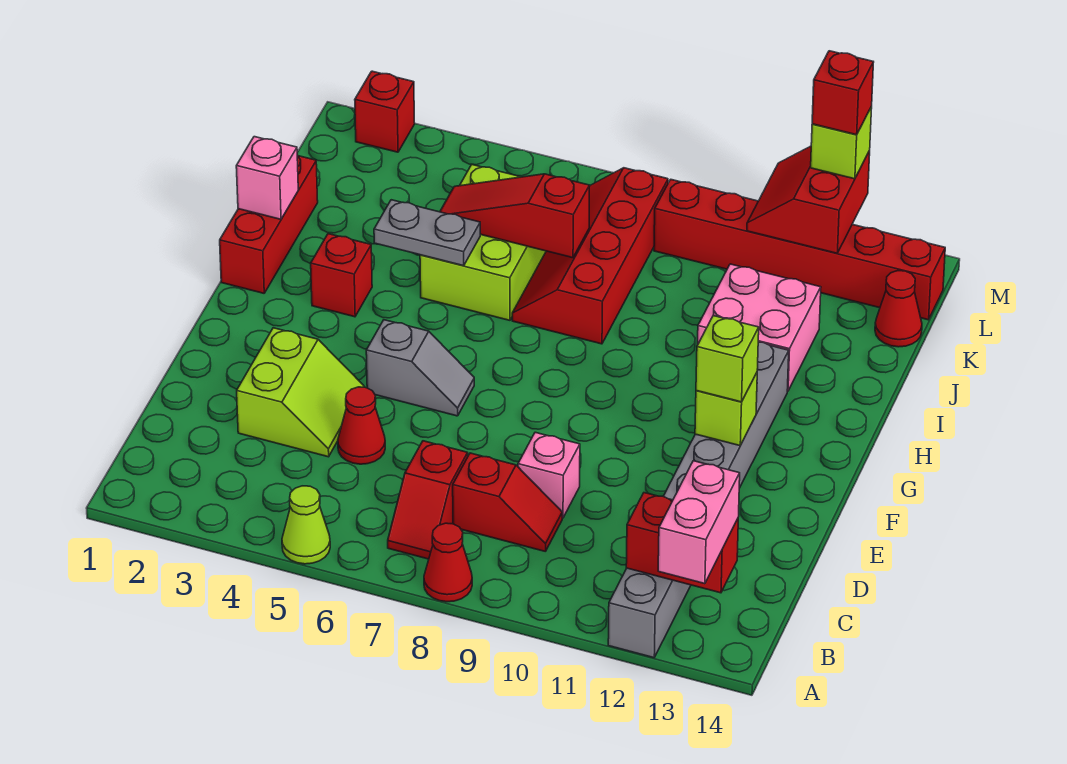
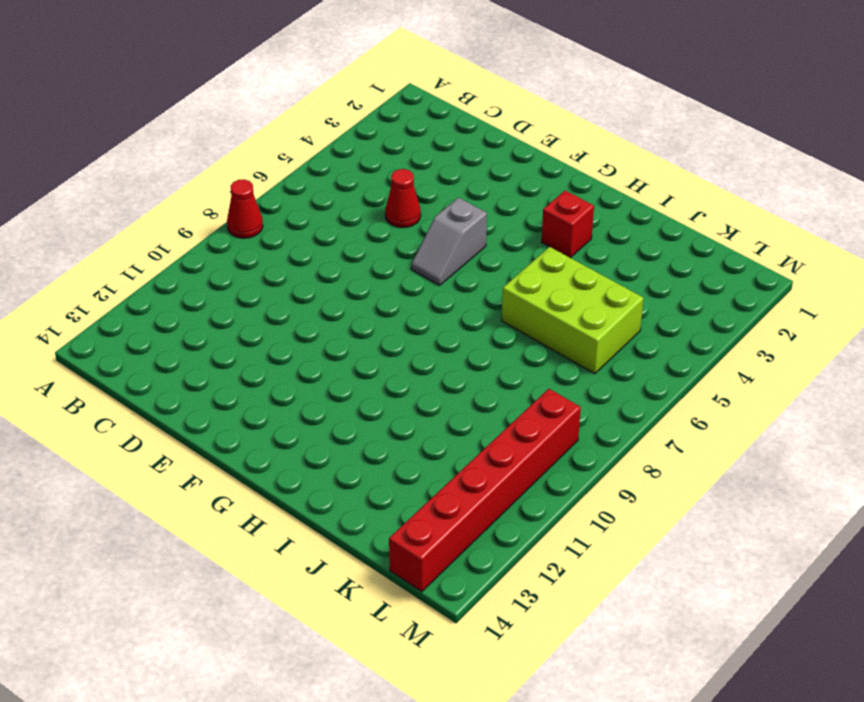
none -> lime cone A5 level 1
none -> grey brick A12:H12 level 1
none -> red slope B7:C7 level 1 top C

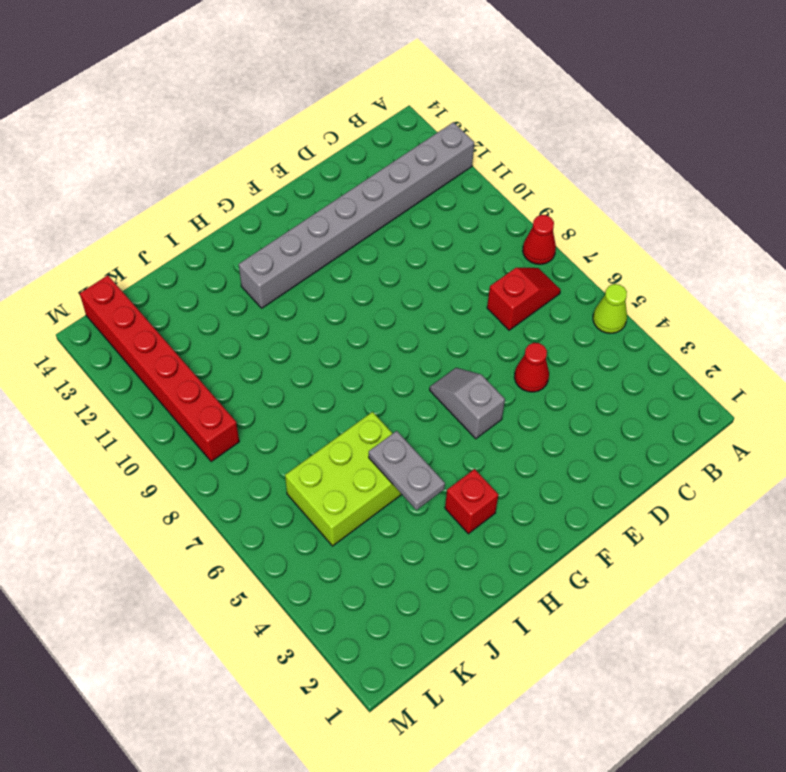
none -> red slope C8:C9 level 1 top 8
none -> lime slope D3:E4 level 1 top 3
none -> pink brick D9 level 1

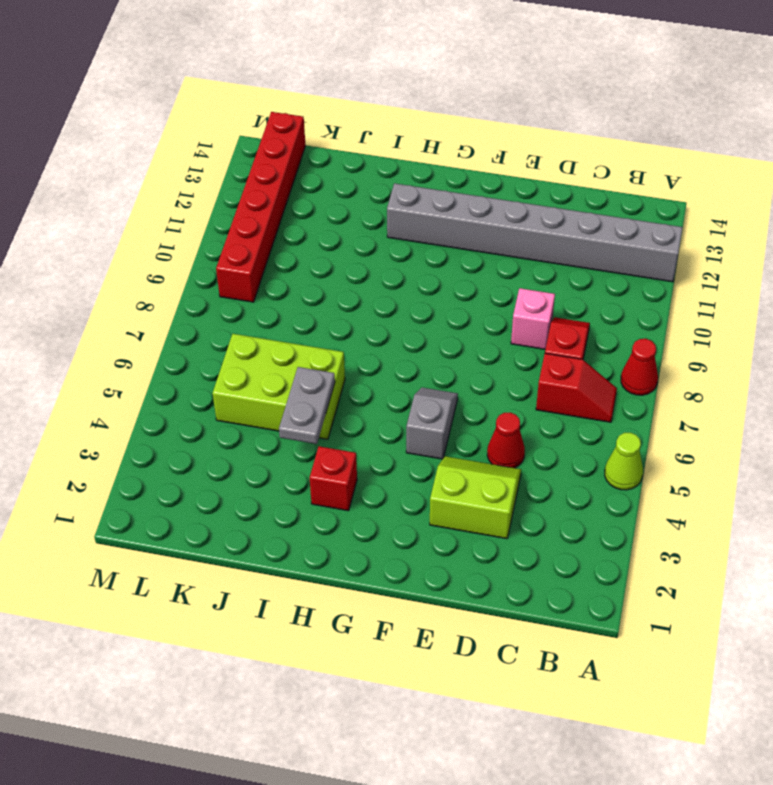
none -> red brick H1:J1 level 1
none -> red slope I7:L8 level 1 top 8
none -> pink brick I11:J12 level 1

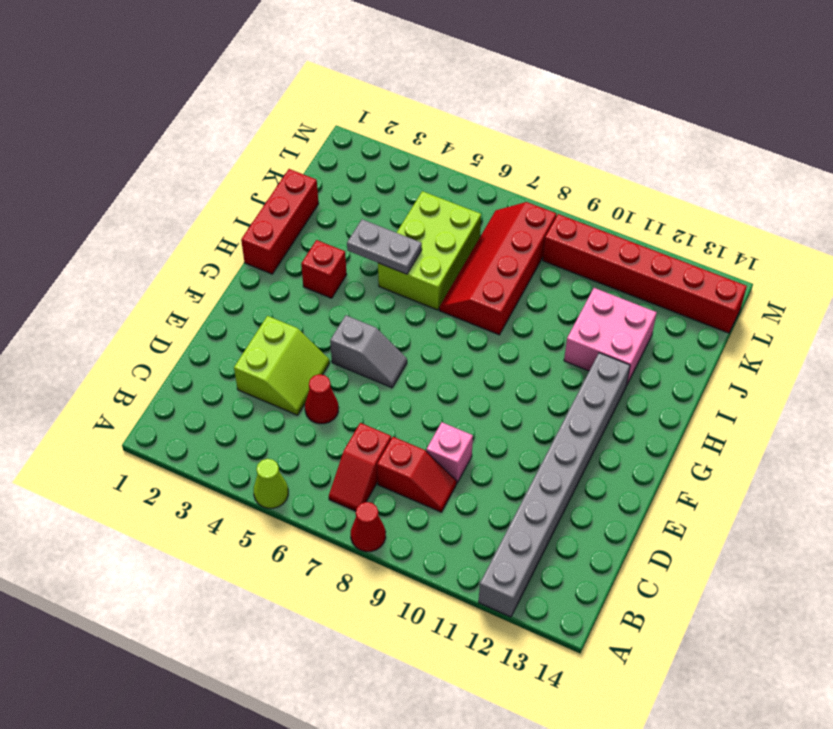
none -> red cone K14 level 1
none -> red brick M2 level 1
none -> red brick B12:B13 level 2

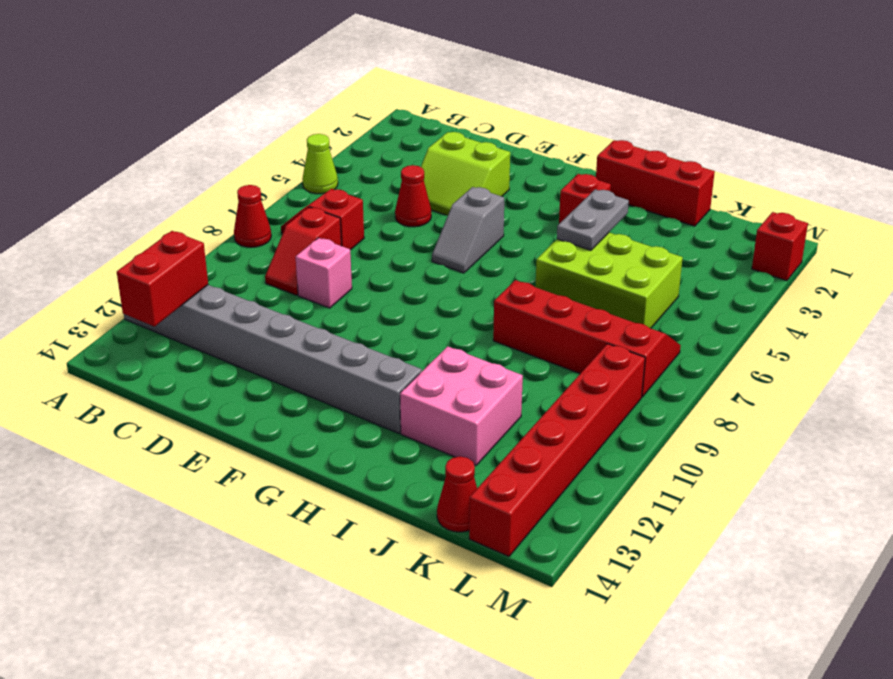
none -> lime brick F12 level 2
none -> pink brick I1 level 2
none -> red slope J5:J7 level 2 top 7

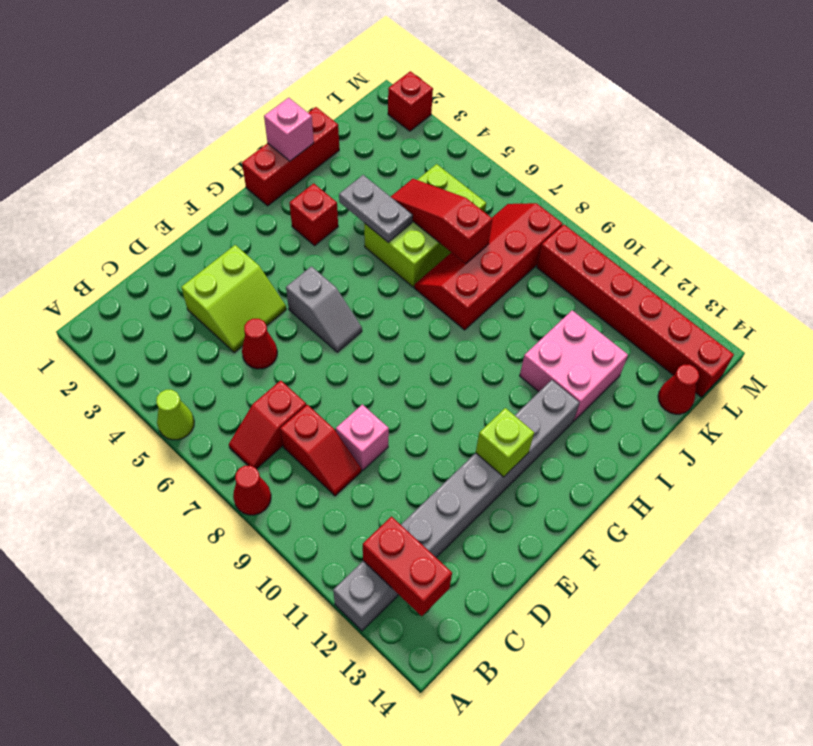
none -> red slope L11:M12 level 2 top 12
none -> pink brick A13:B13 level 3
none -> lime brick F12 level 3

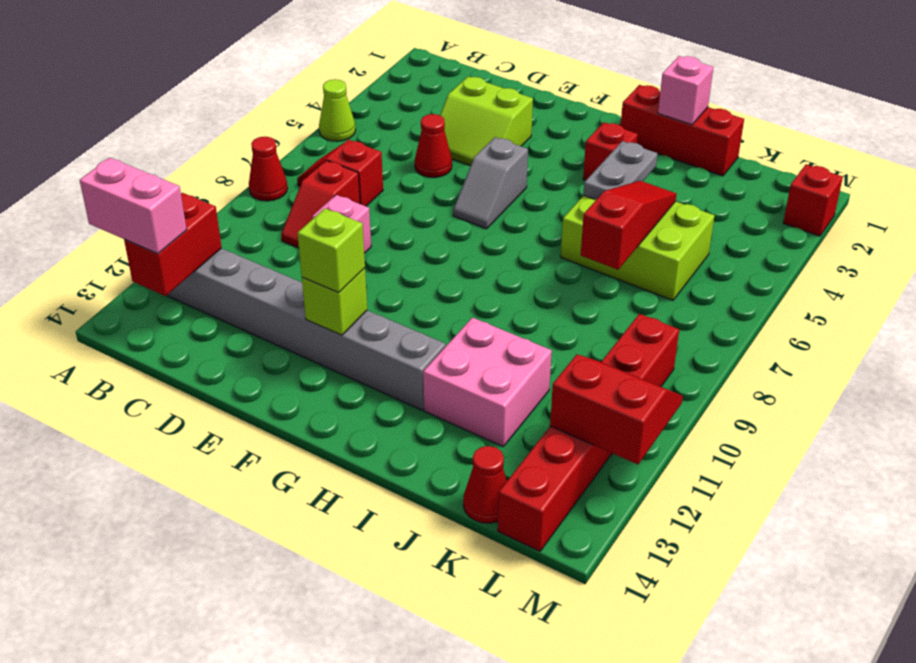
none -> red slope I7:L8 level 1 top 8
none -> lime brick M12 level 3
none -> red brick M12 level 4

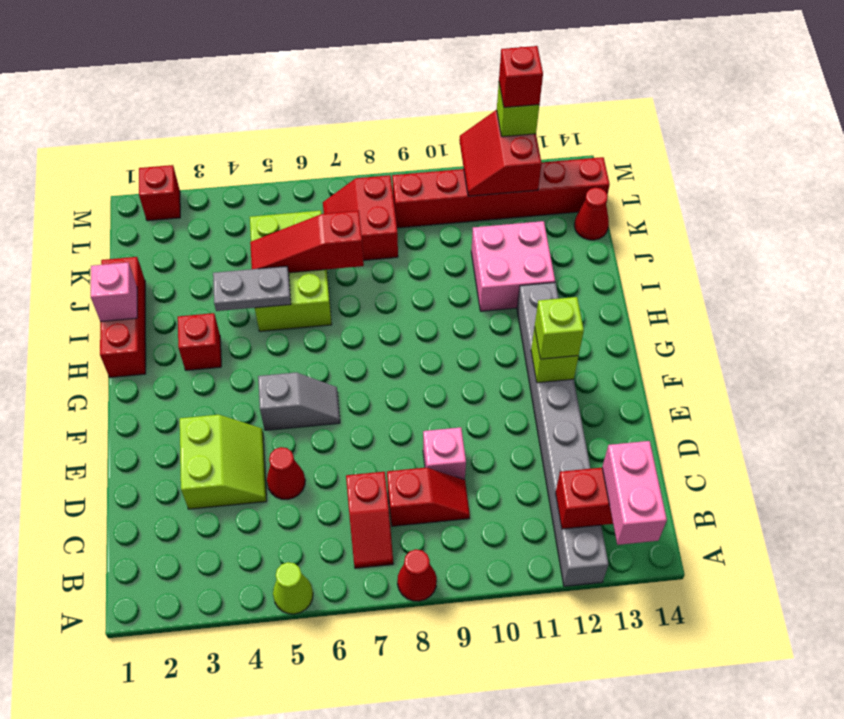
red slope K7:L8 level 1 top 8 -> red slope I7:L8 level 1 top 8

